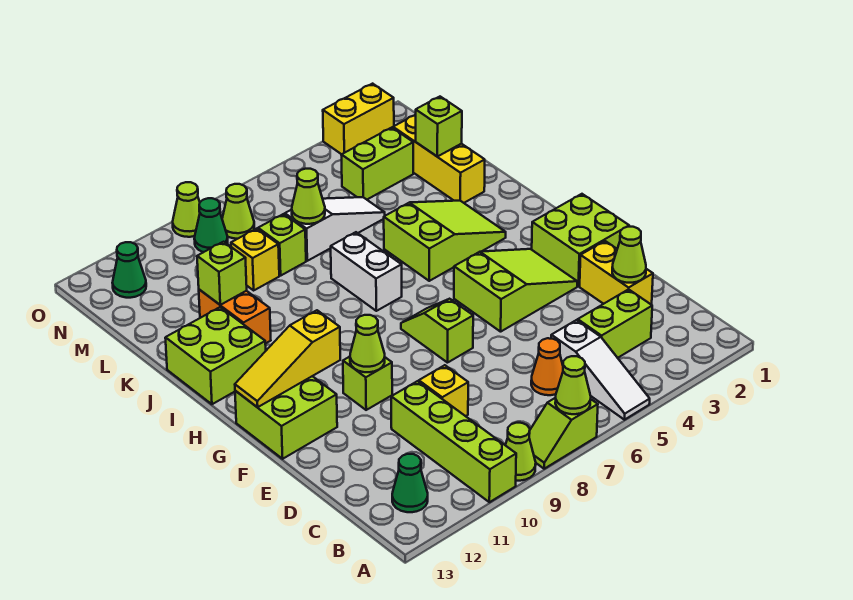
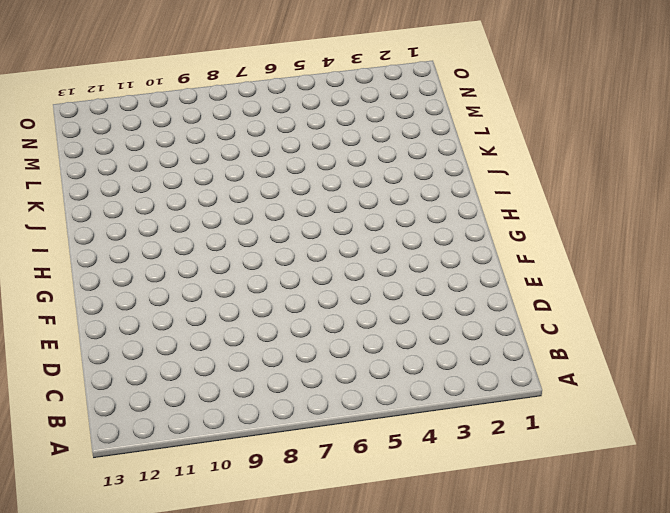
none -> white slope A5:C5 level 1 top C
none -> lime slope A7:A8 level 1 top 7
none -> lime cone A9 level 1
none -> lime brick A10:D10 level 1

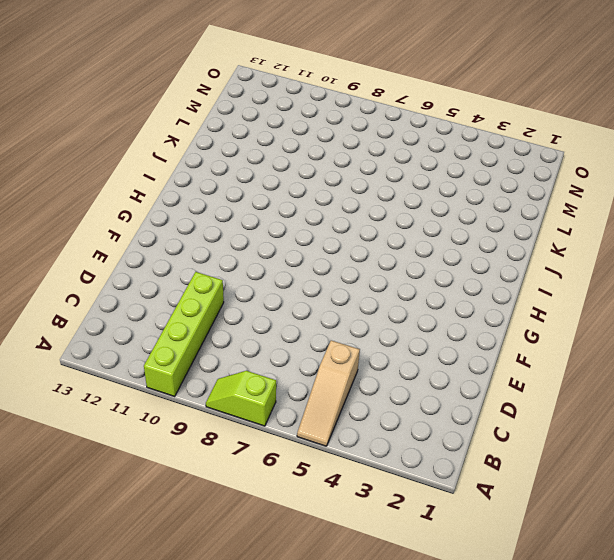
tan slope A5:C5 level 1 top C -> white slope A5:C5 level 1 top C
none -> lime cone A9 level 1
none -> green cone B12 level 1
none -> lime brick C3:C4 level 1
none -> orange cone C6 level 1

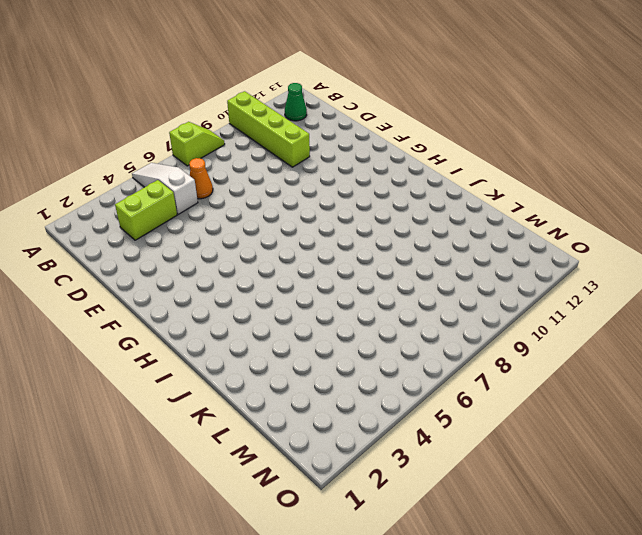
none -> lime cone A9 level 1
none -> yellow brick D2:E2 level 1
none -> yellow brick D9 level 1
none -> lime brick F1:G2 level 1

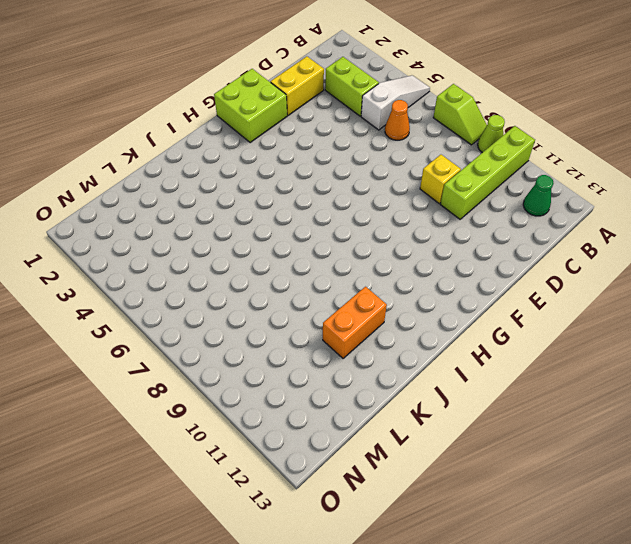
none -> lime slope F3:G5 level 1 top 5
none -> lime slope F7:G7 level 1 top F
none -> lime brick F10 level 1
none -> lime brick F12:G13 level 1

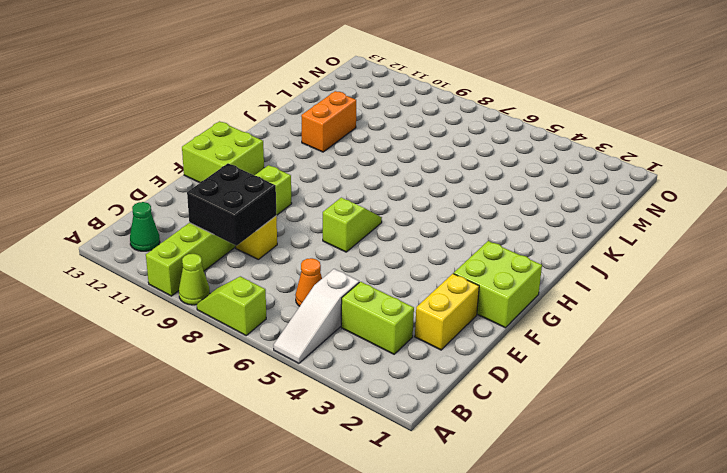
black brick C9:D10 level 2 -> none
none -> lime slope F3:G5 level 1 top 5
none -> lime slope I3:J5 level 1 top 5
none -> white brick I7:J7 level 1
none -> lime brick I12:J13 level 1

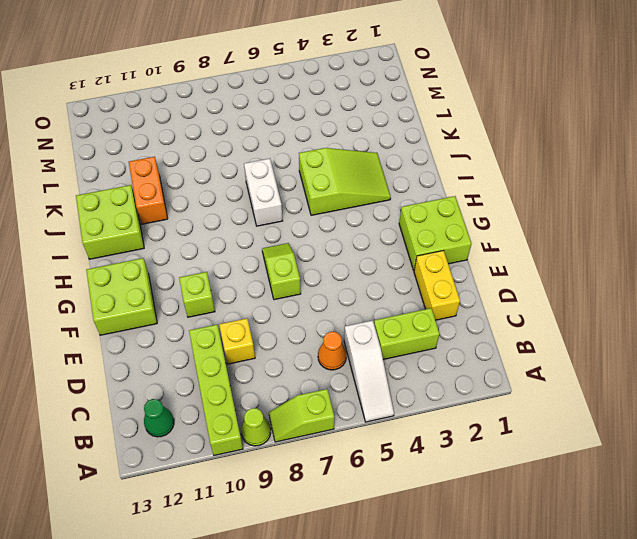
none -> lime slope F3:G5 level 1 top 5
none -> yellow brick K2:M2 level 1
none -> white slope L5:L7 level 1 top 7
none -> lime brick L8 level 1

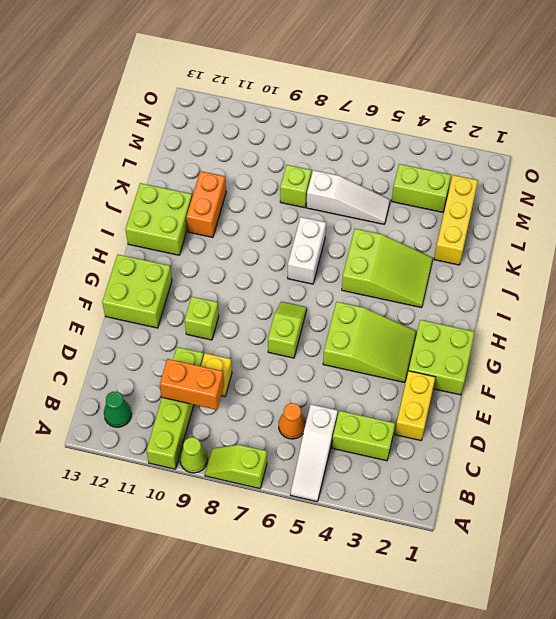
orange brick C9:C10 level 2 -> none
none -> yellow brick L9 level 1
none -> lime cone N8 level 1
none -> green cone N9 level 1
none -> green cone N12 level 1

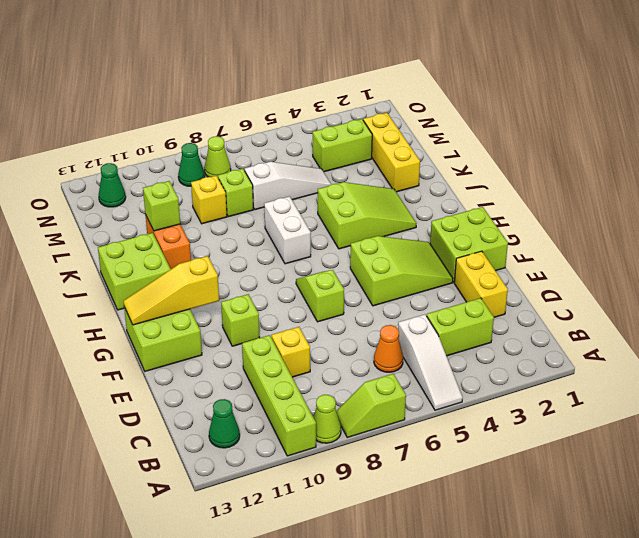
none -> yellow brick O2:O3 level 1
none -> lime cone O9 level 1
none -> lime cone A7 level 2
none -> lime cone D2 level 2

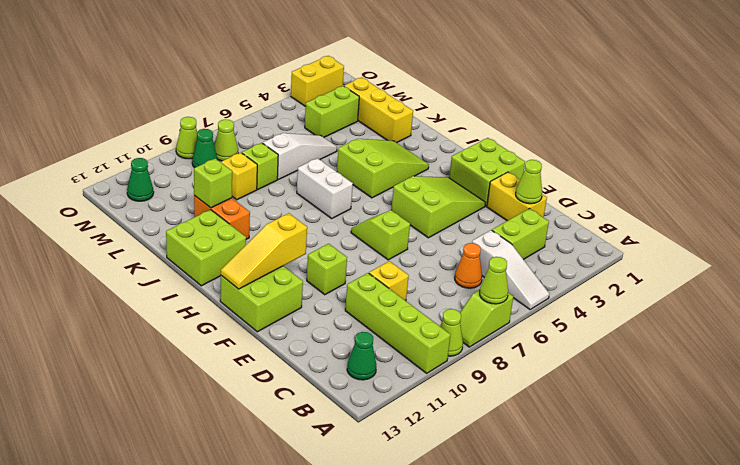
none -> lime cone F10 level 2
none -> lime brick L2 level 2
none -> lime cone L7 level 2

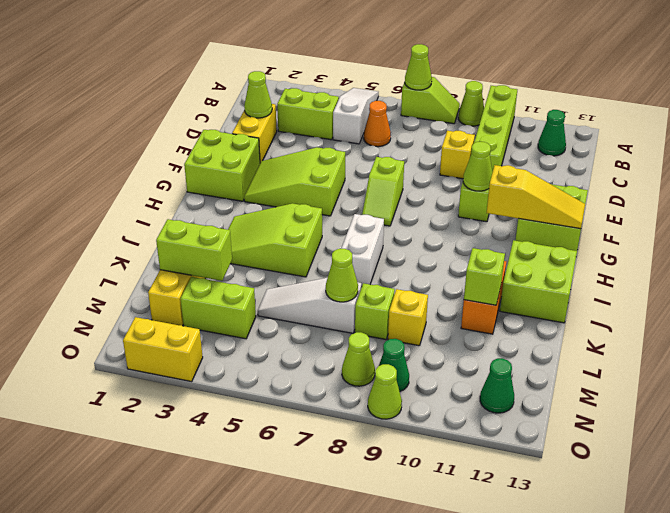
lime brick L2:L3 level 2 -> lime brick L2 level 2

